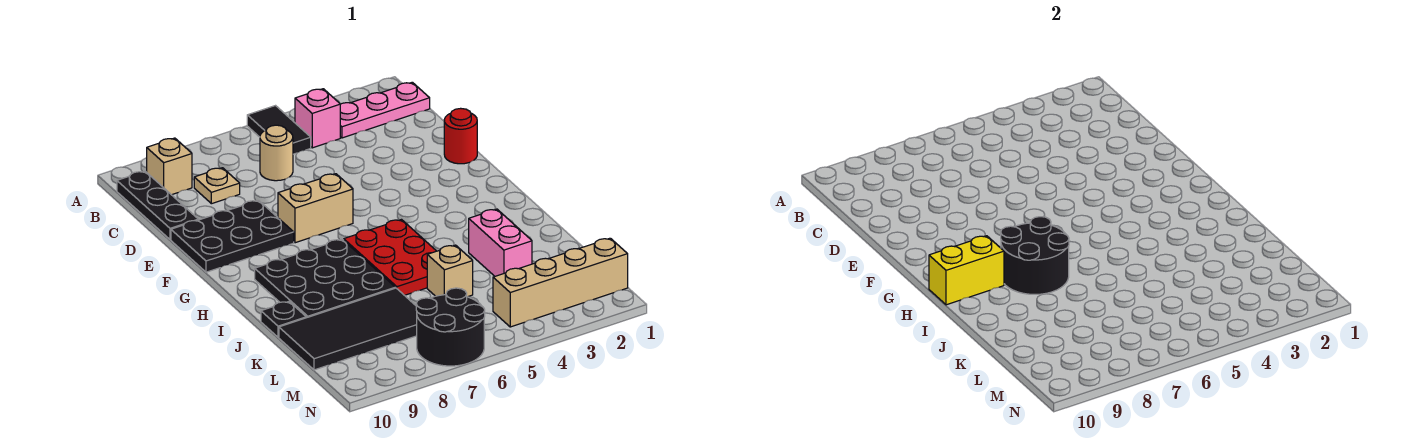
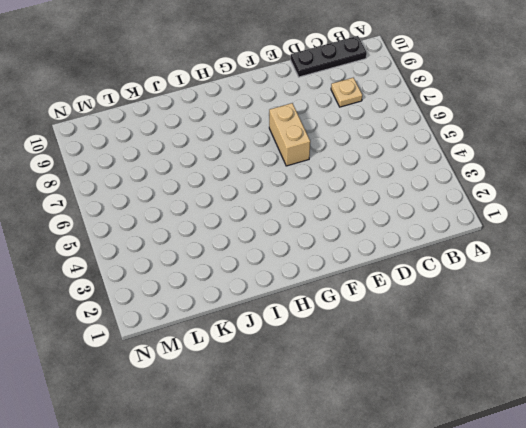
none -> black tile A5:B5 level 1
none -> pink plate B1:B3 level 1
none -> pink brick B4 level 1

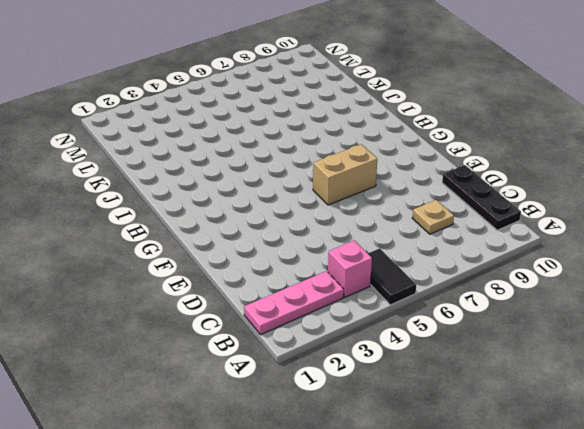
none -> tan brick B9 level 1
none -> tan round brick C6 level 1
none -> red round brick E1 level 1

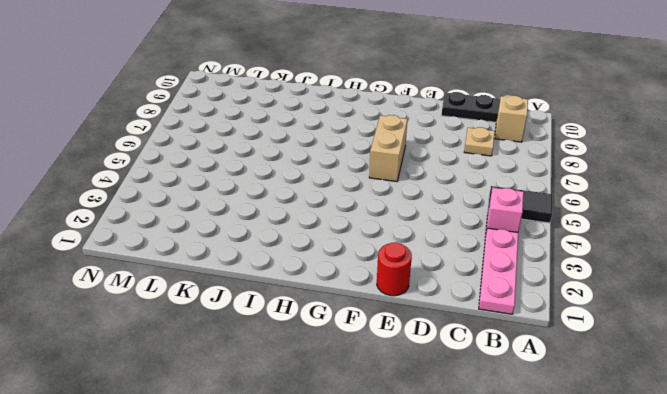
none -> tan round brick C6 level 1
none -> black plate E8:F10 level 1
none -> red plate H5:J6 level 1

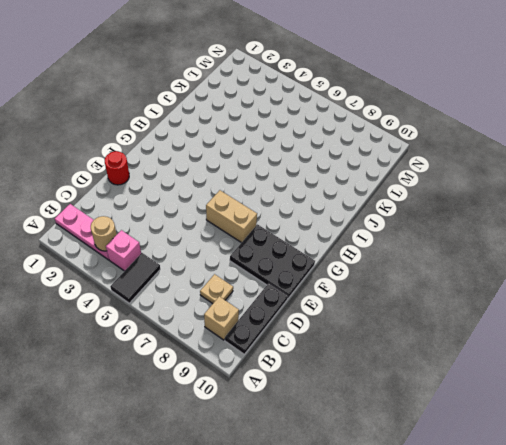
tan round brick B3 level 2 -> tan round brick C6 level 1
none -> red plate H5:J6 level 1
none -> black plate H7:J9 level 1
none -> pink brick J3:K3 level 1

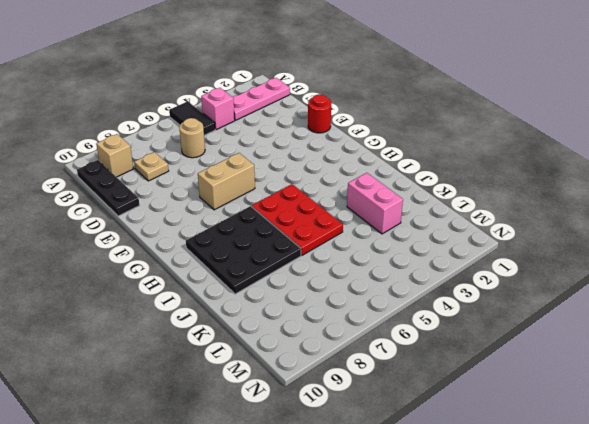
none -> black plate E8:F10 level 1
none -> black plate J10 level 1
none -> tan brick K5 level 1

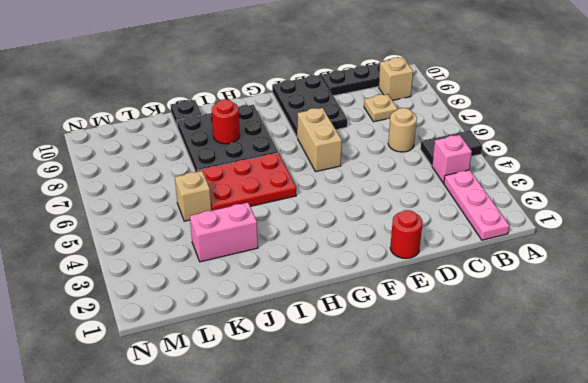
red round brick I8 level 2 -> black round brick H7:I8 level 2
none -> black tile K7:L10 level 1
none -> tan brick M1:M4 level 1
none -> black round brick M6:N7 level 1

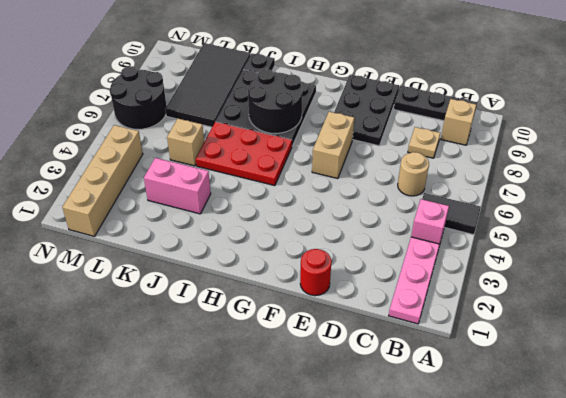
none -> yellow brick H9:H10 level 2

